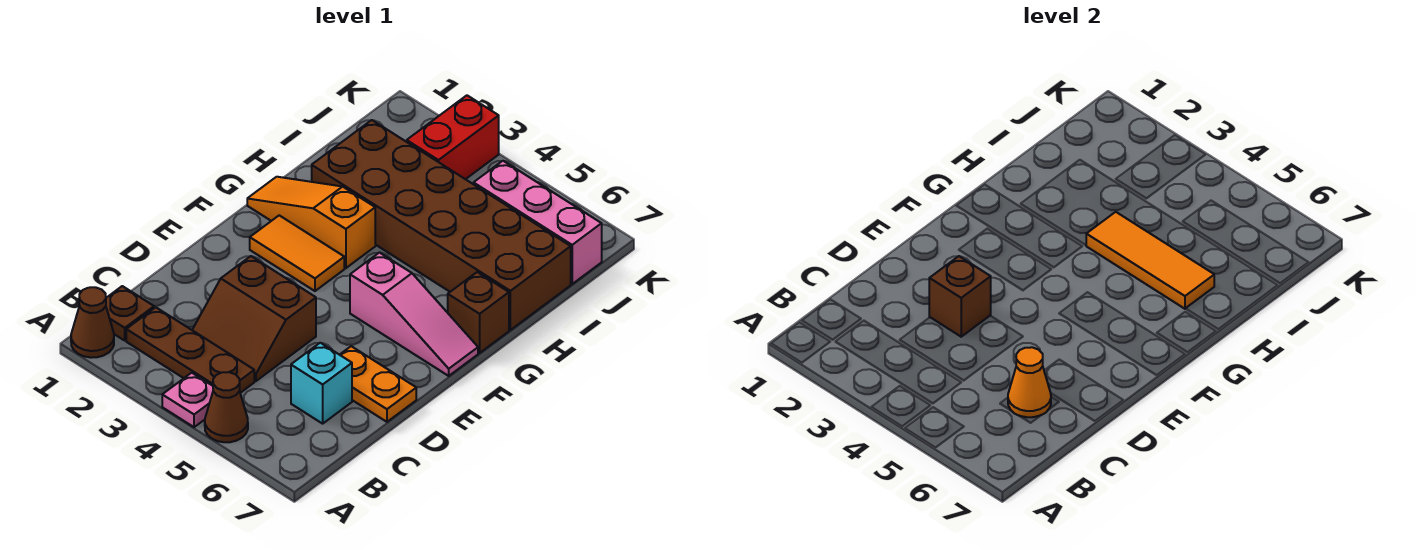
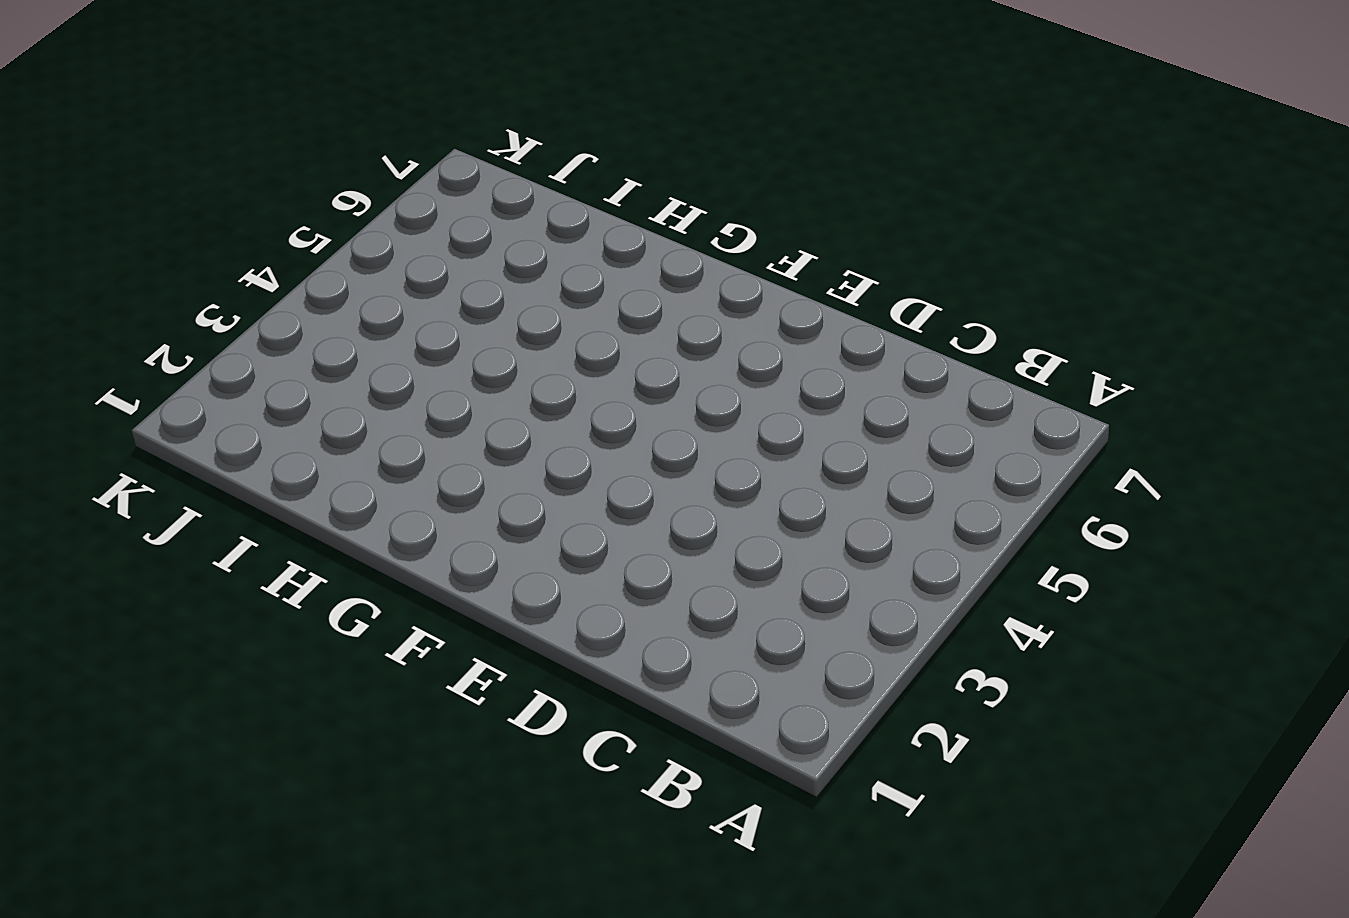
none -> brown cone A1 level 1
none -> pink plate A4 level 1
none -> brown cone A5 level 1

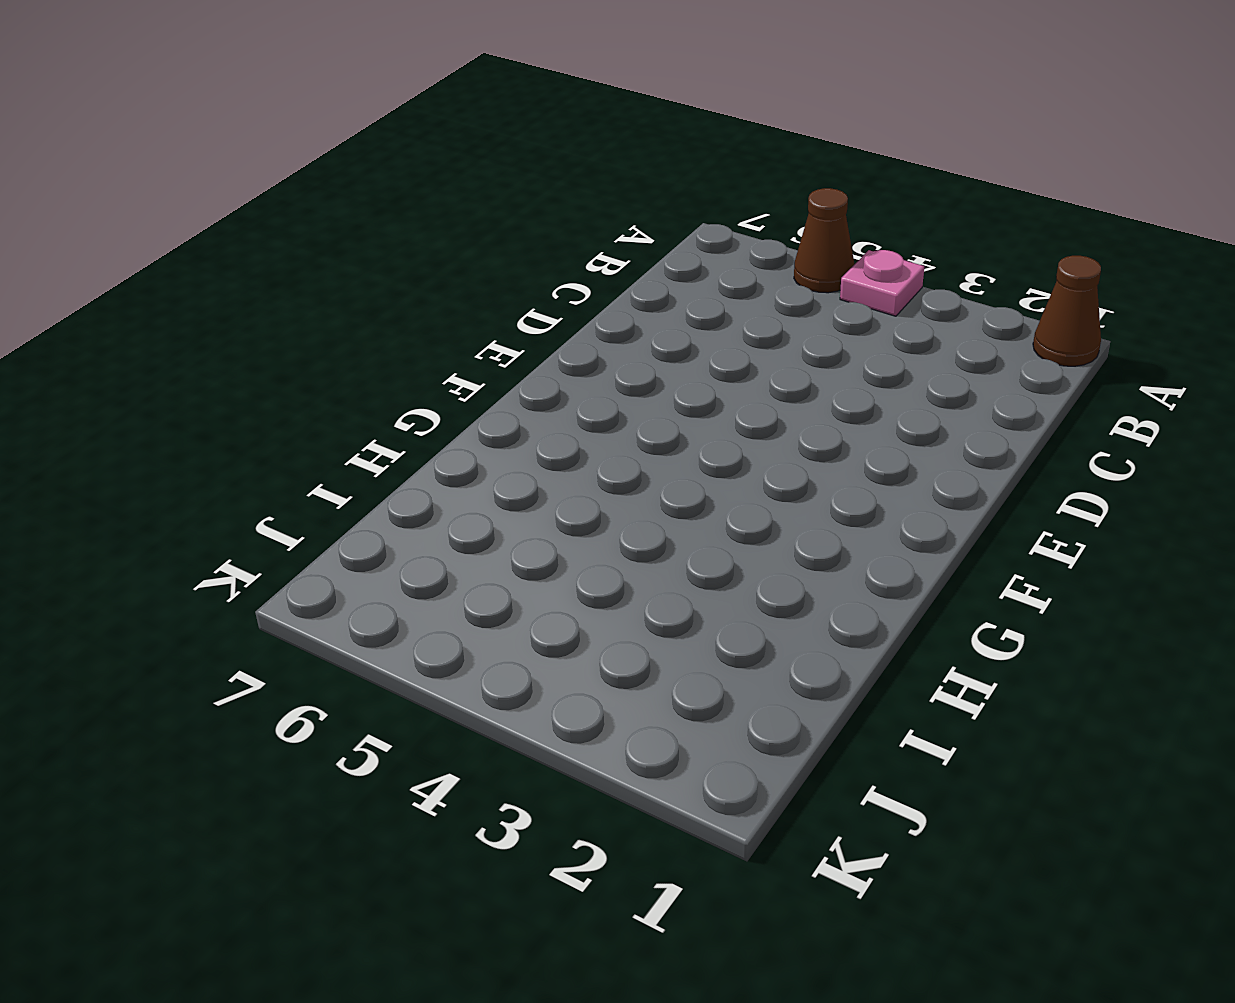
none -> brown plate B1 level 1
none -> brown plate B2:B4 level 1
none -> brown slope C3:D4 level 1 top D

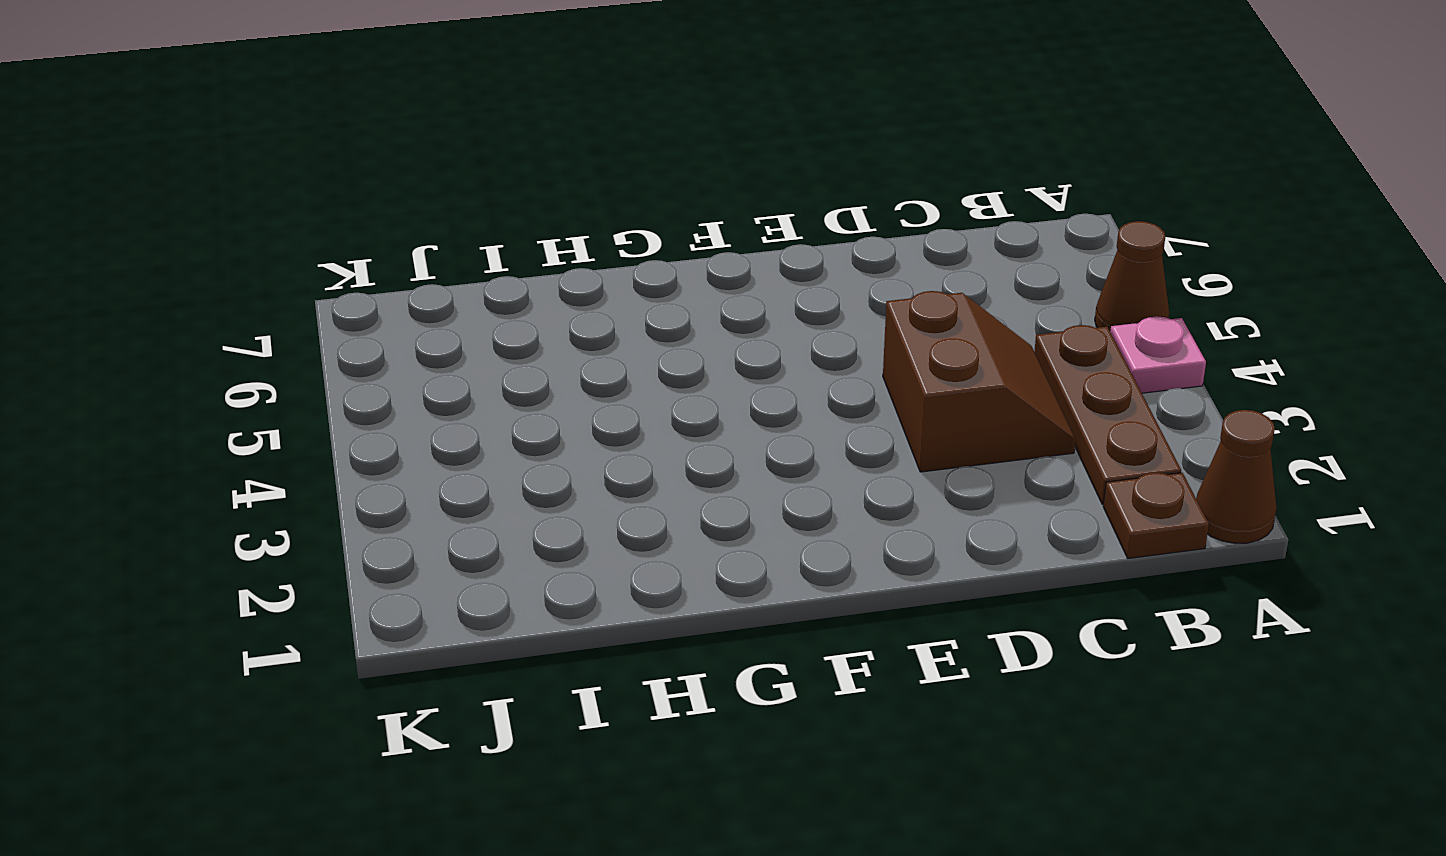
none -> cyan brick C6 level 1
none -> orange plate D6:D7 level 1
none -> orange tile F2:F3 level 1

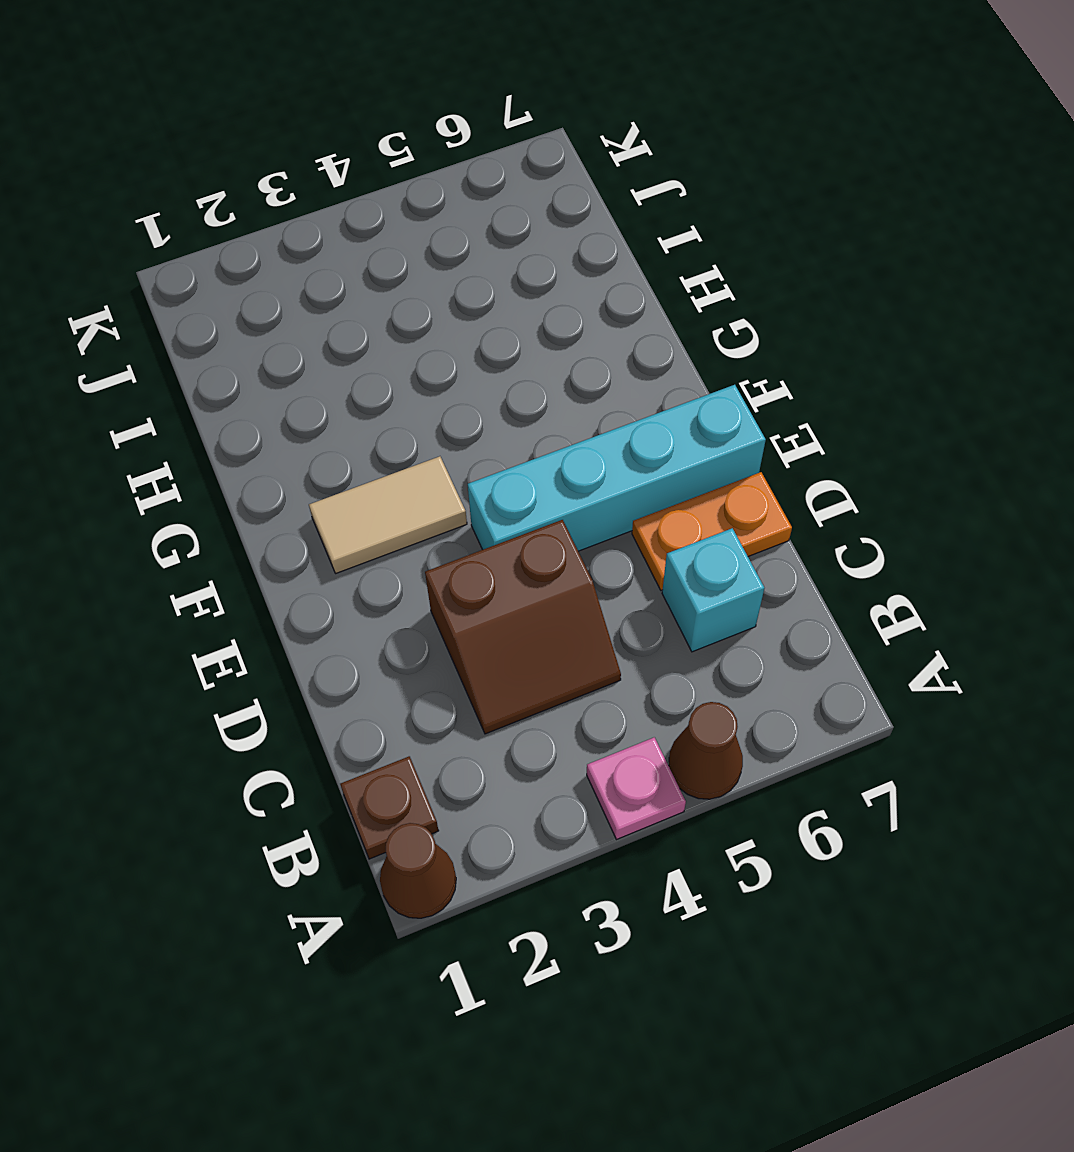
cyan brick E4:E7 level 1 -> none
tan tile F2:F3 level 1 -> orange tile F2:F3 level 1
none -> brown plate B2:B4 level 1
none -> pink slope F5:F7 level 1 top 5
none -> orange slope G1:G3 level 1 top 3

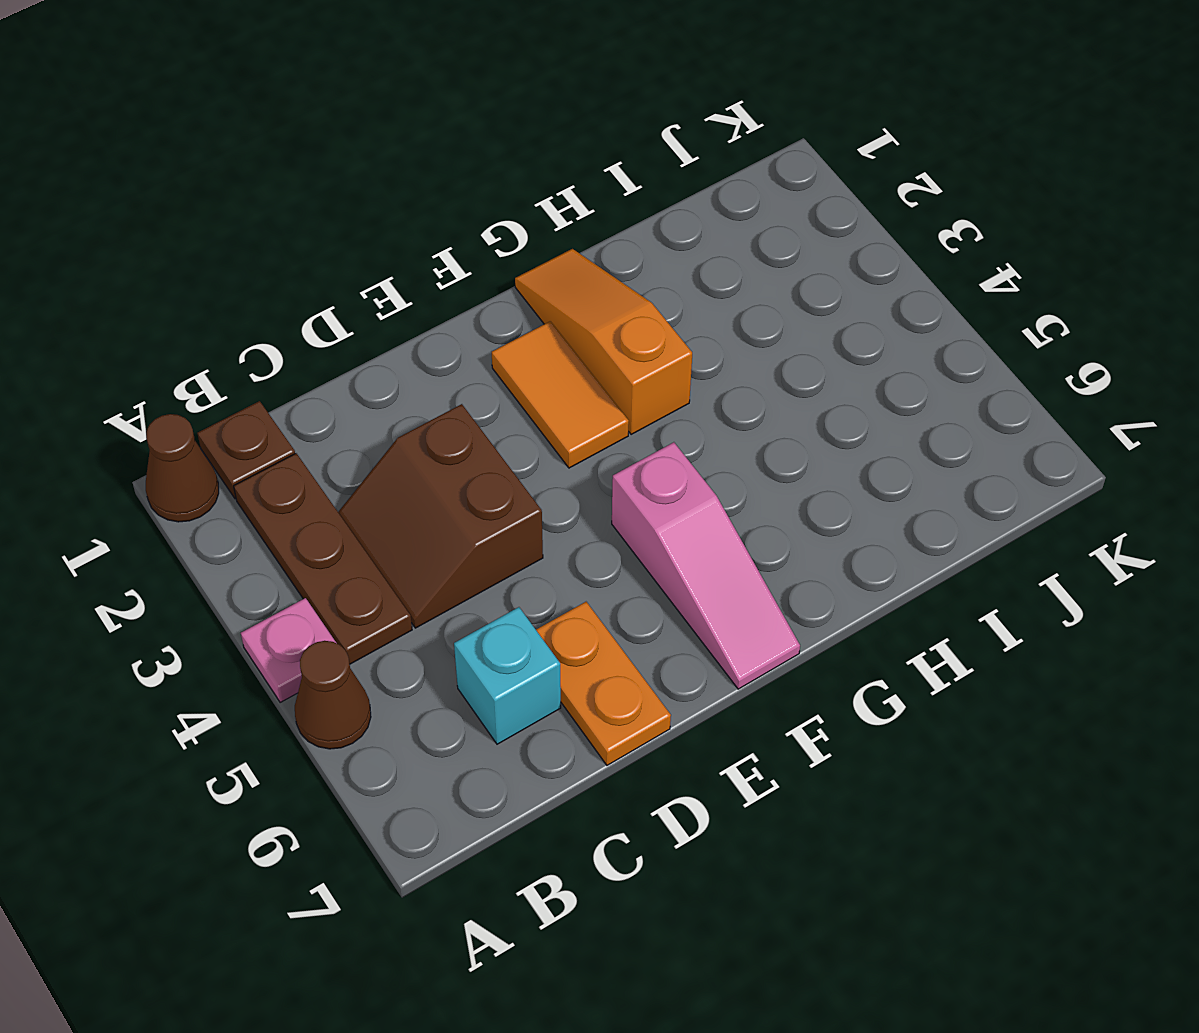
none -> brown brick G7 level 1
none -> brown brick H2:I7 level 1
none -> red brick J3:K3 level 1

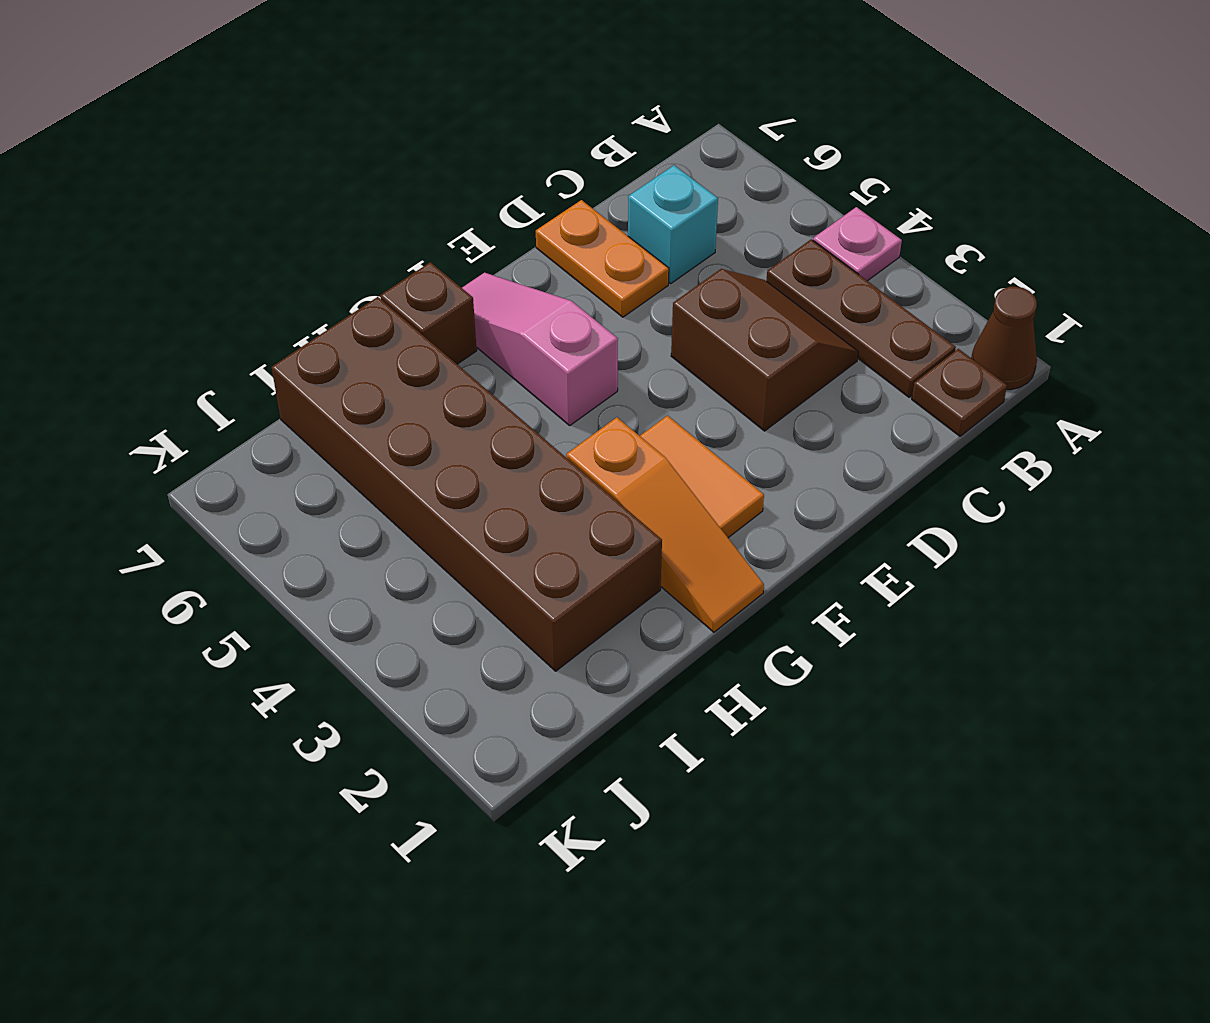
none -> brown cone A5 level 1
none -> red brick J3:K3 level 1
none -> pink brick J5:J7 level 1

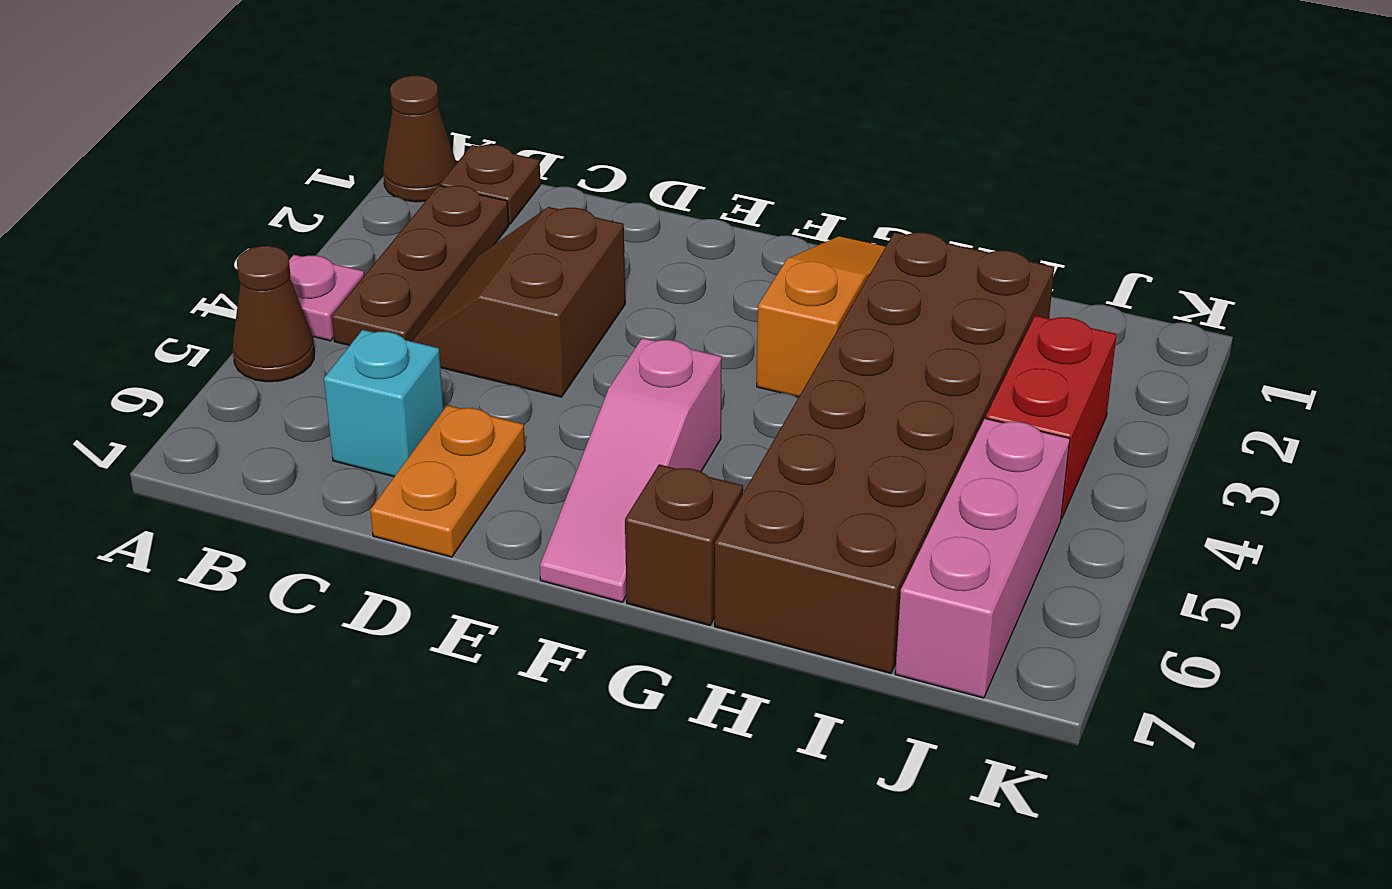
red brick J3:J4 level 1 -> red brick J3:K3 level 1
none -> orange tile F2:F3 level 1
none -> orange cone C6 level 2
none -> brown brick D3 level 2

